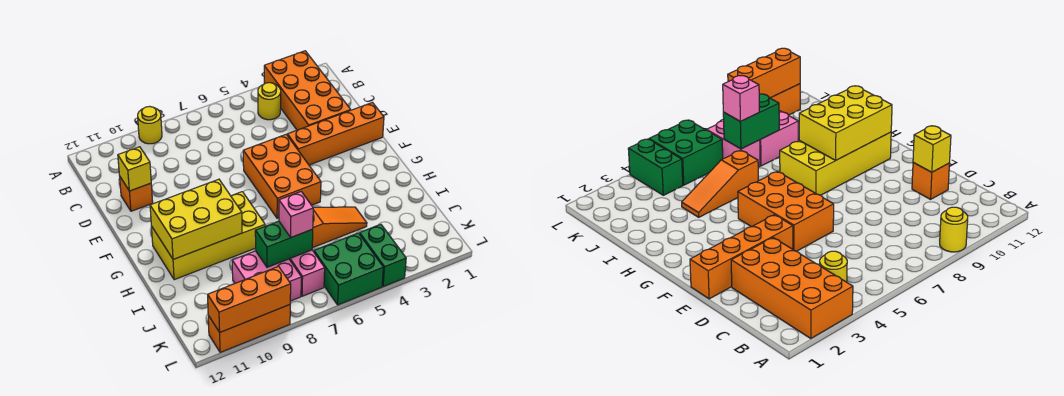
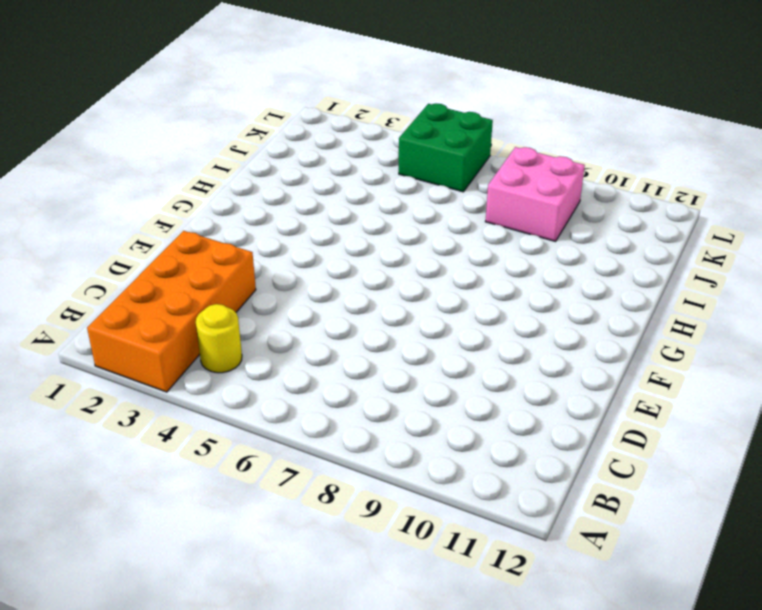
none -> yellow round brick A9 level 1
none -> orange brick D11 level 1
none -> orange brick E1:E4 level 1

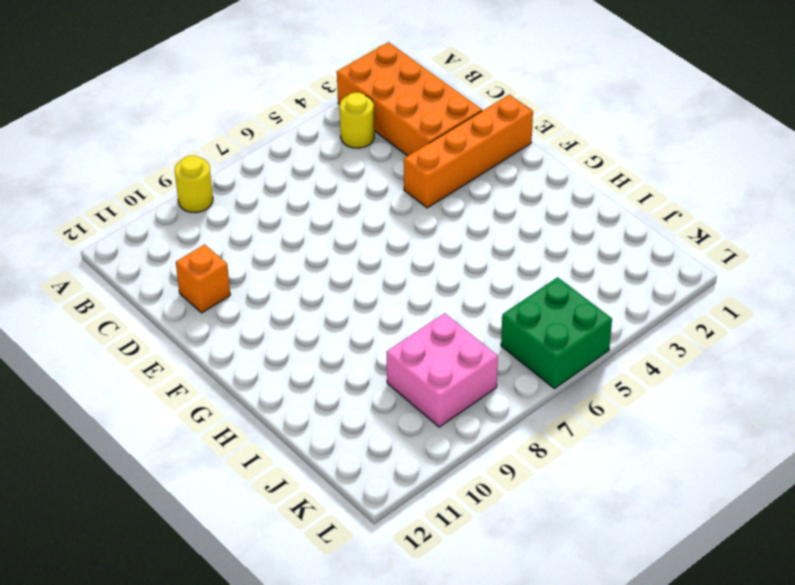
none -> orange brick E5:G6 level 1
none -> yellow brick G8:H11 level 1
none -> orange slope I4:I6 level 1 top 6

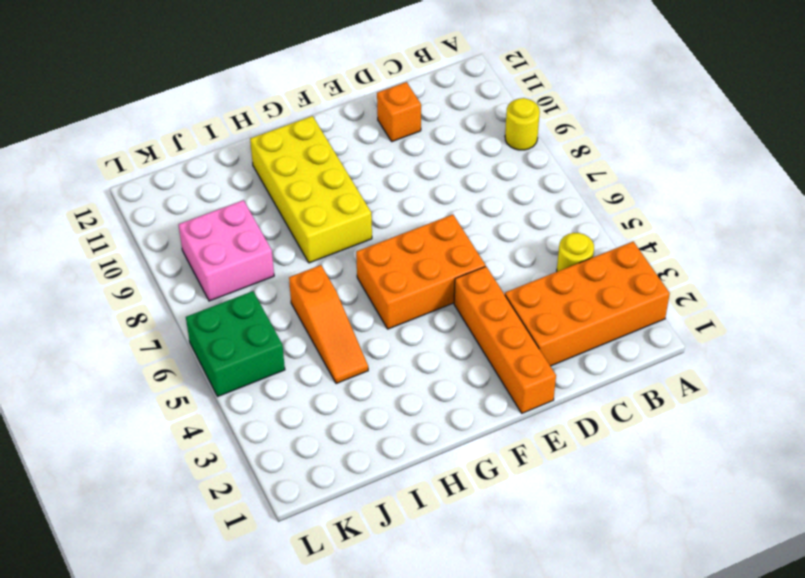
none -> pink brick J7:K7 level 1
none -> green brick K4:L4 level 1
none -> orange brick L9:L11 level 1

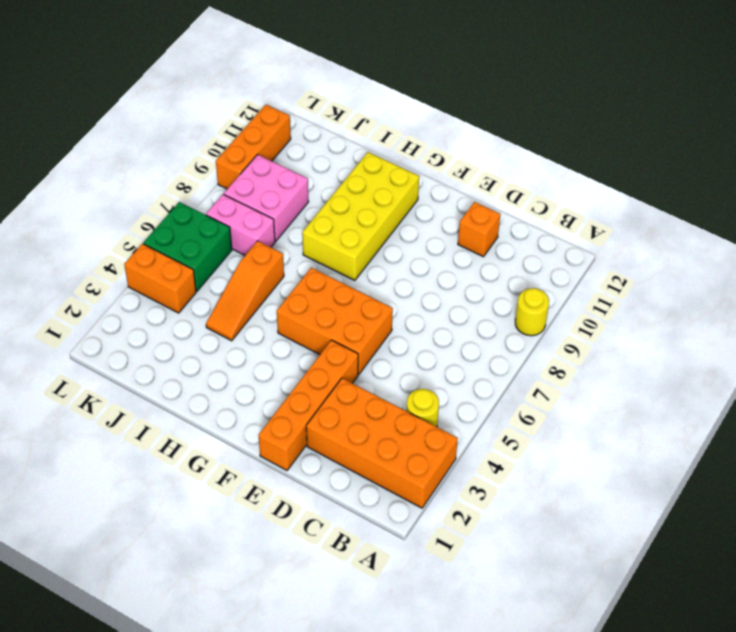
orange brick K4:L4 level 1 -> green brick K4:L4 level 1
none -> yellow brick D11 level 2
none -> yellow brick G9:H11 level 2
none -> green brick J7:J8 level 2

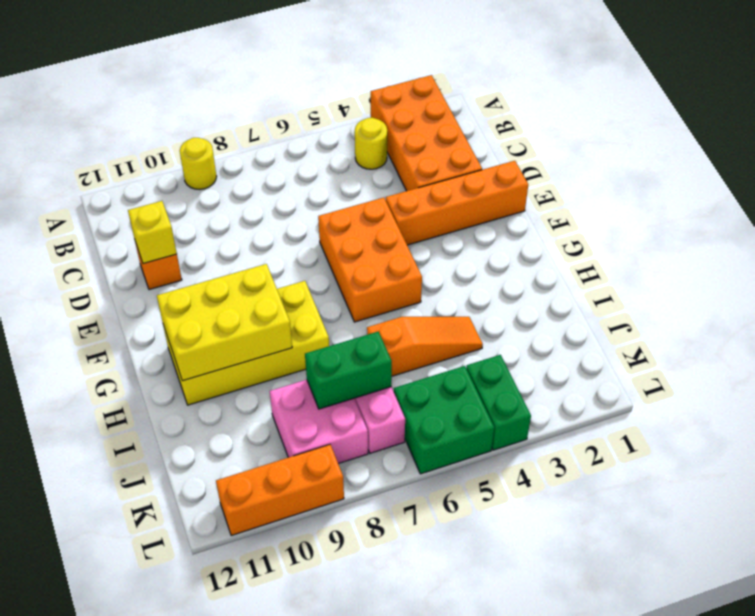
none -> orange brick L9:L11 level 2
none -> pink brick J7 level 3

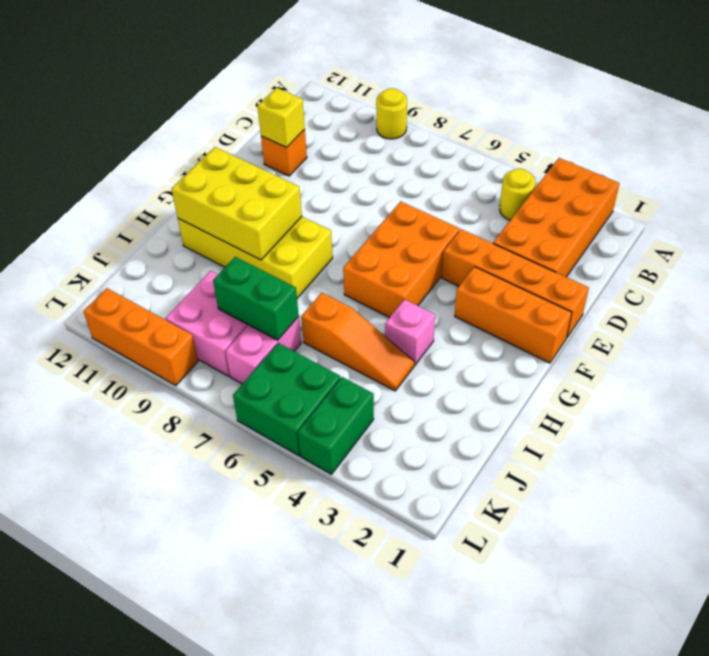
orange brick F1:F3 level 1 -> orange brick L9:L11 level 2
pink brick H4 level 1 -> pink brick J7 level 3

